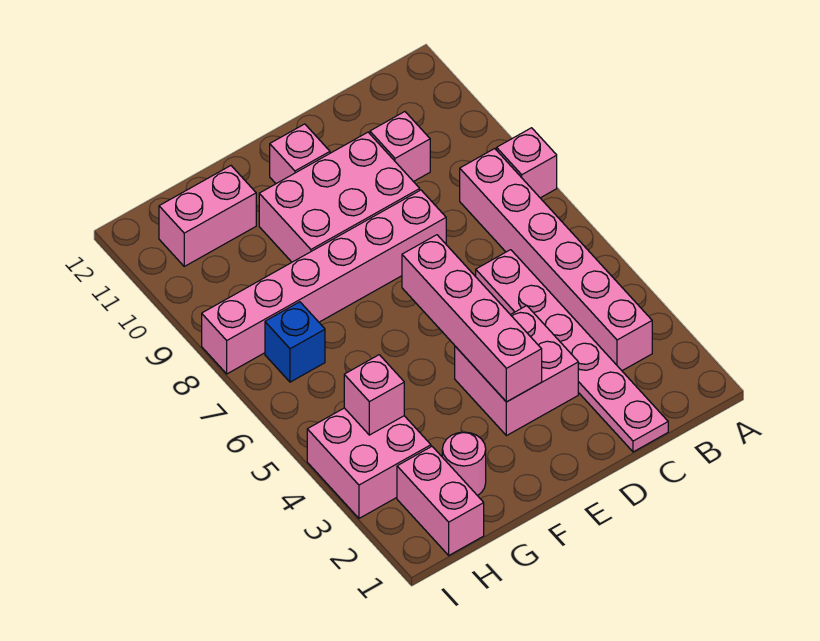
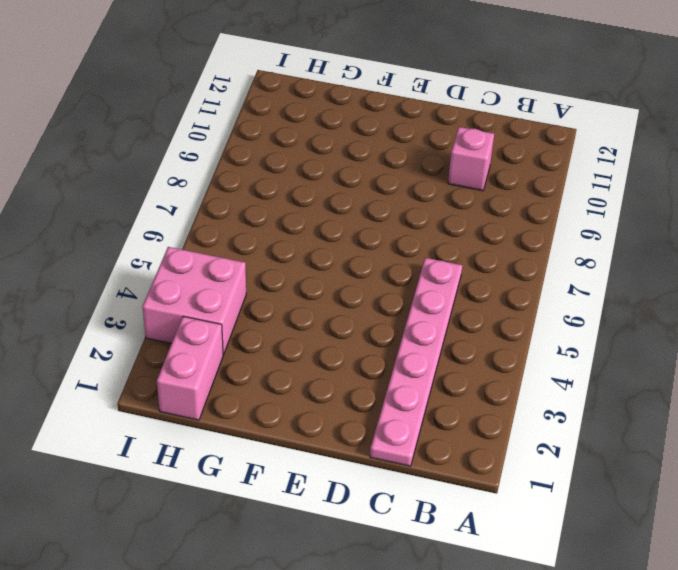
none -> pink brick A8 level 1
none -> pink brick B3:B8 level 1
none -> pink brick D3:E4 level 1

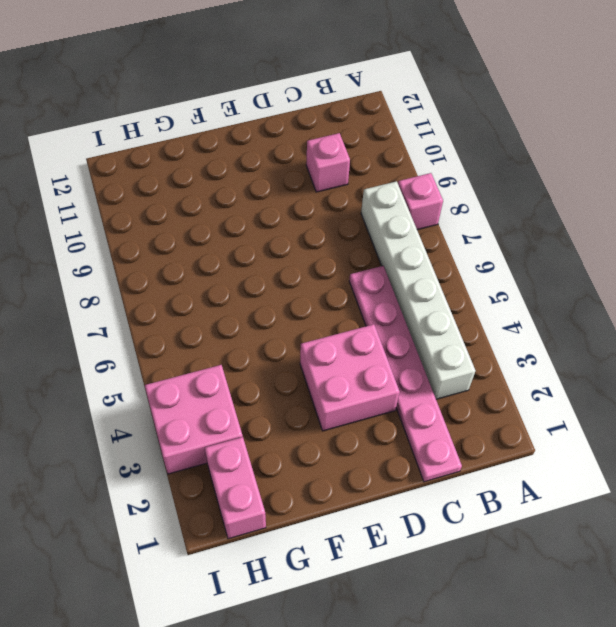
white brick B3:B8 level 1 -> pink brick B3:B8 level 1
none -> pink brick D8:I8 level 1
none -> pink brick D9:F10 level 1
none -> pink brick E11 level 1

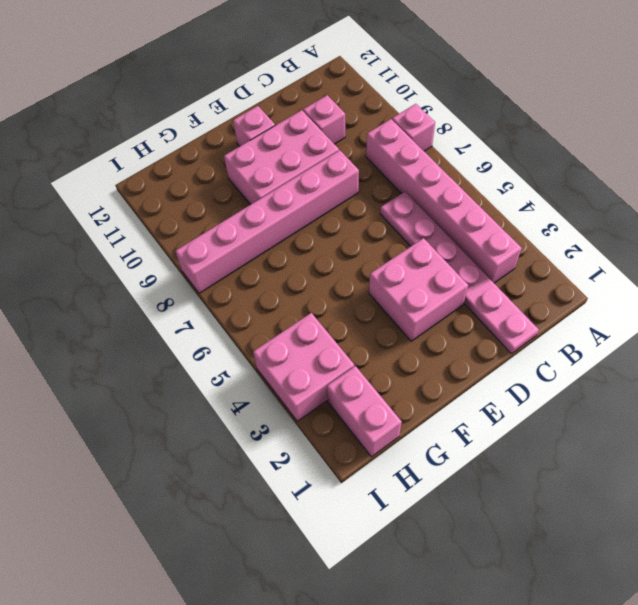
none -> pink round brick G2 level 1
none -> pink brick G11:H11 level 1
none -> blue brick H7 level 1

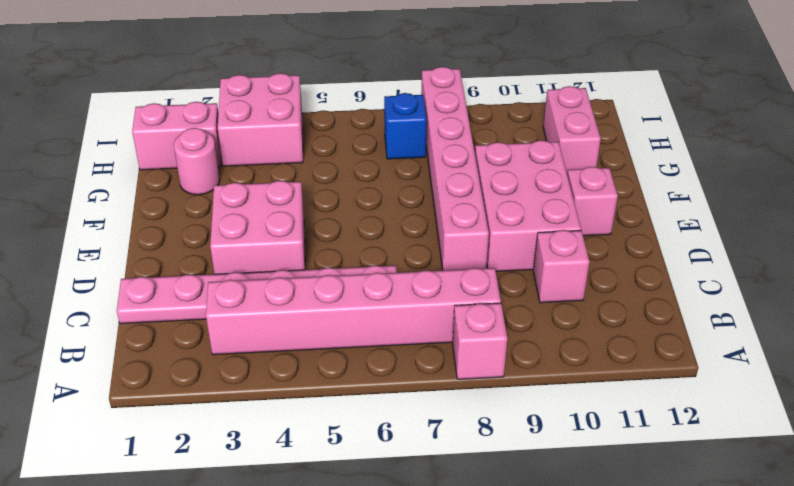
none -> pink brick E3:E6 level 2
none -> pink brick H4 level 2

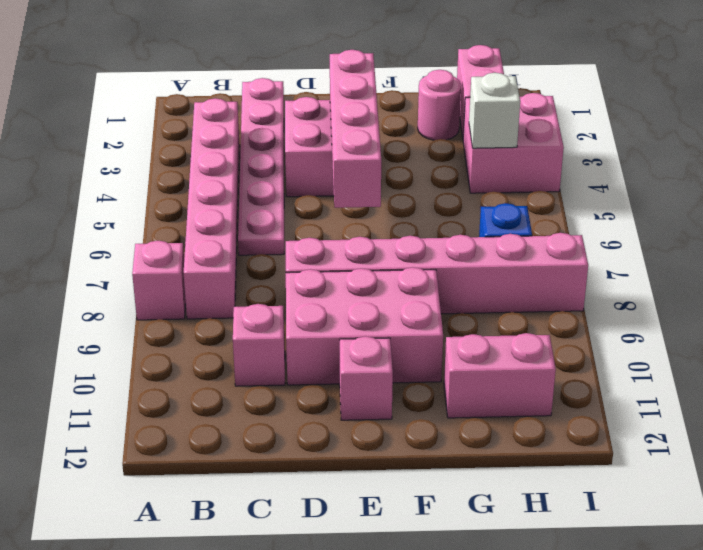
white brick H4 level 2 -> pink brick H4 level 2

